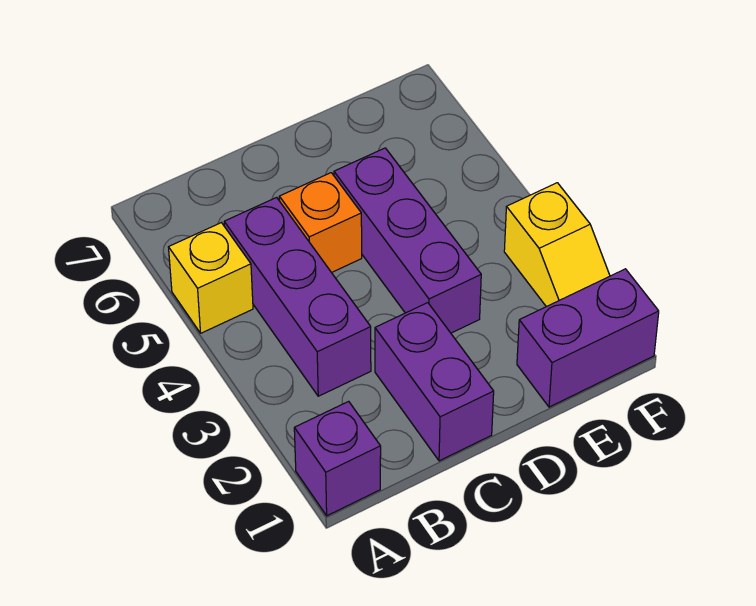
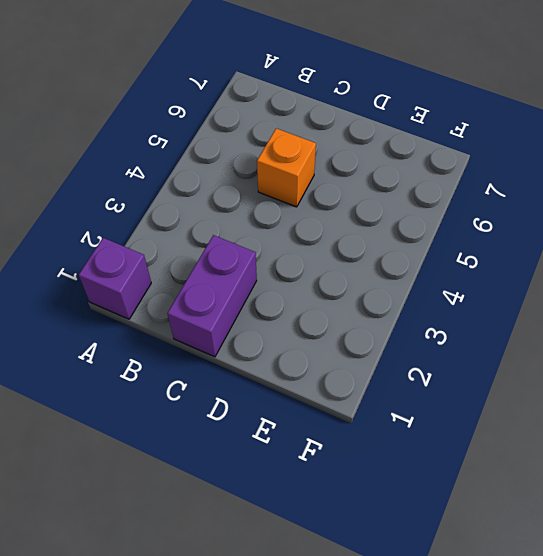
none -> yellow brick A5 level 1
none -> purple brick B3:B5 level 1

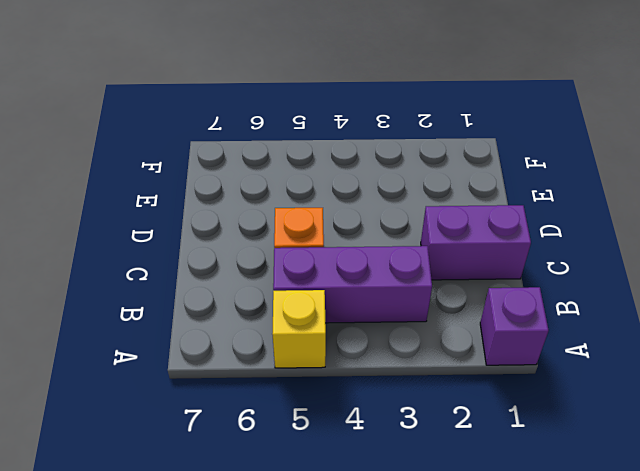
none -> purple brick D3:D5 level 1
none -> purple brick E1:F1 level 1

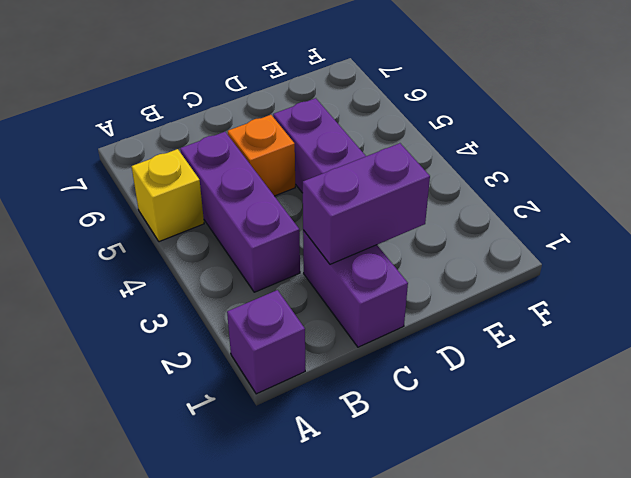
purple brick C2:D2 level 2 -> purple brick E1:F1 level 1
none -> yellow slope F2:F3 level 1 top 3

